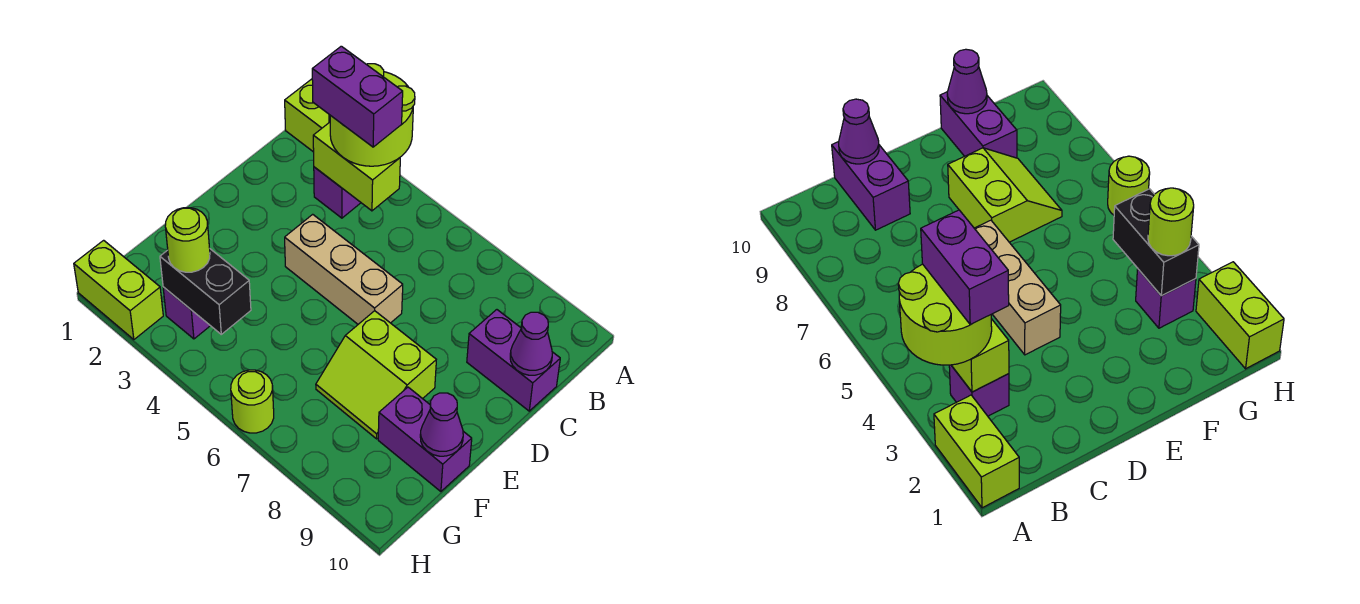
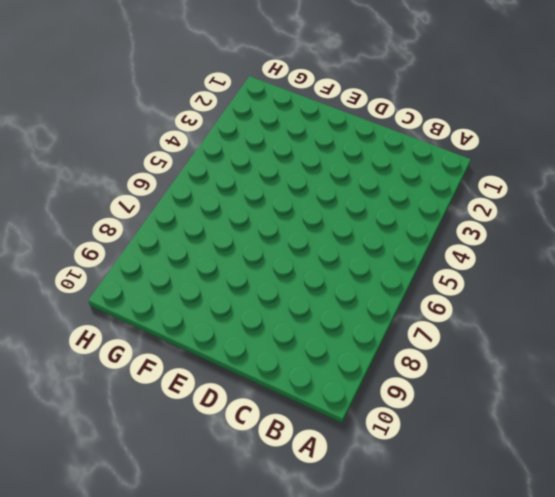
none -> lime brick A1:A2 level 1
none -> purple brick B3 level 1
none -> purple brick C9:C10 level 1

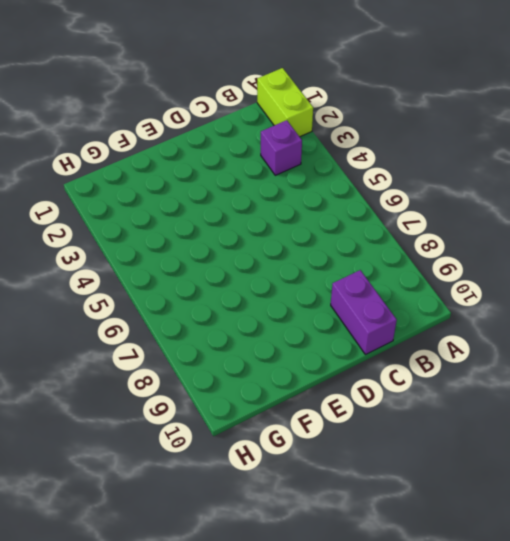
none -> tan brick D4:D6 level 1
none -> lime slope E7:F8 level 1 top E
none -> purple brick F9:F10 level 1

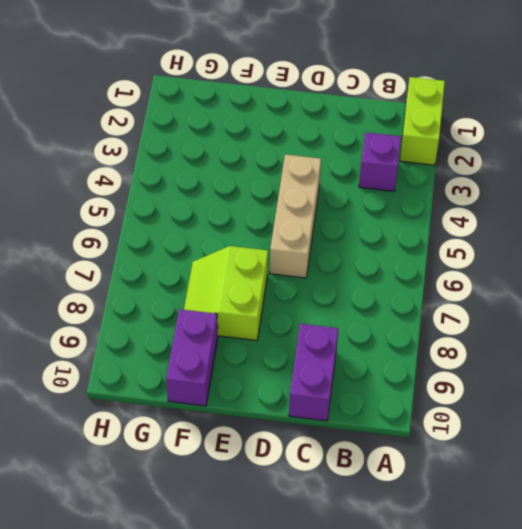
none -> purple brick G3 level 1
none -> lime brick H1:H2 level 1
none -> lime round brick H6 level 1

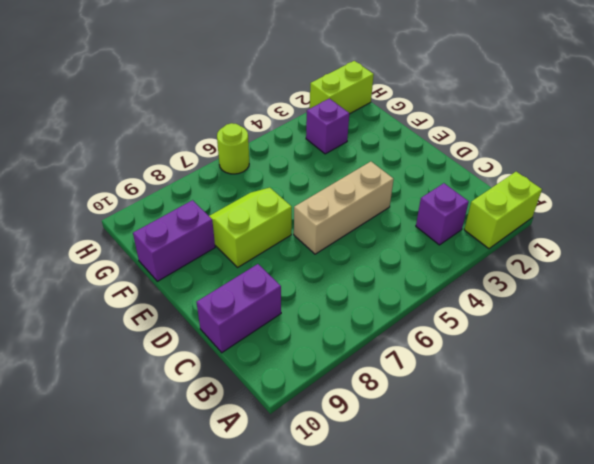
none -> lime brick B3:B4 level 2
none -> purple cone C10 level 2
none -> purple cone F10 level 2

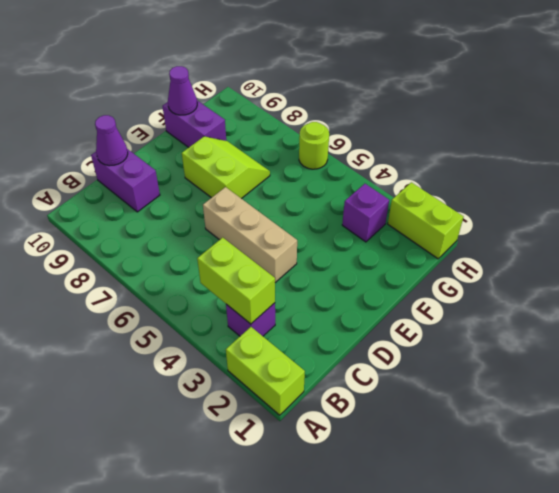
none -> black brick G3:G4 level 2
none -> lime round brick A3:B4 level 3
none -> lime round brick G3 level 3

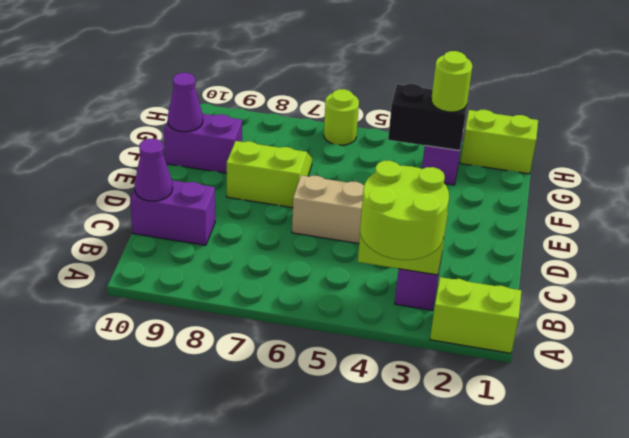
none -> purple brick B3:B4 level 4

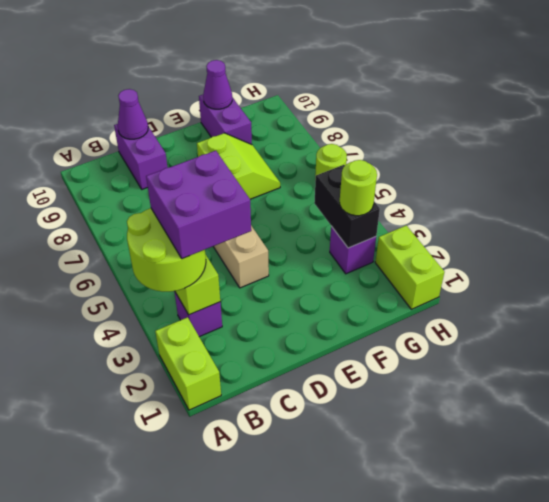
purple brick B3:C4 level 4 -> purple brick B3:B4 level 4

